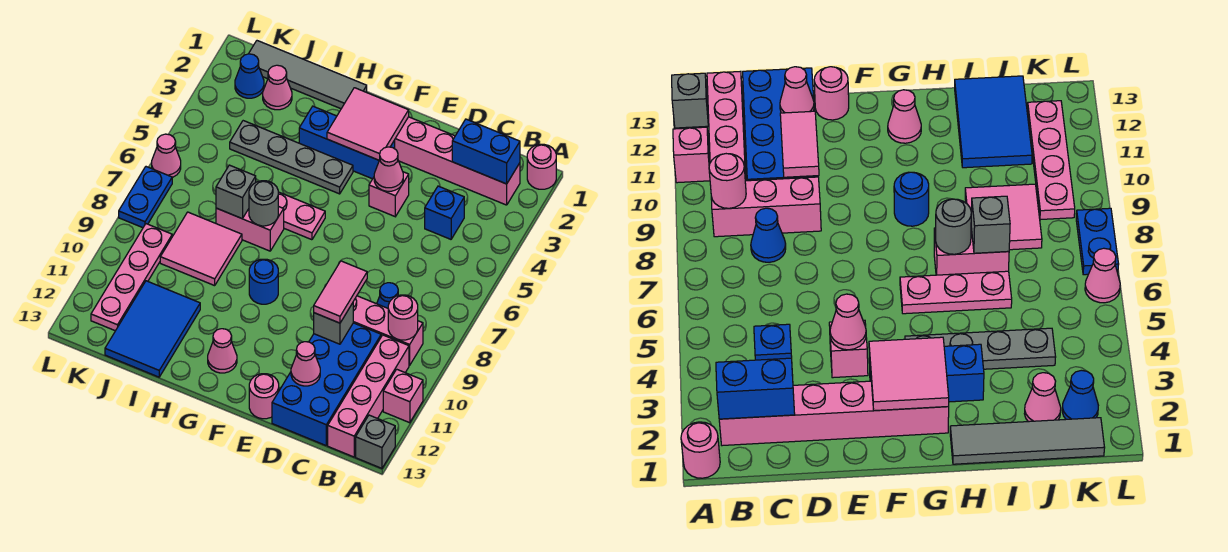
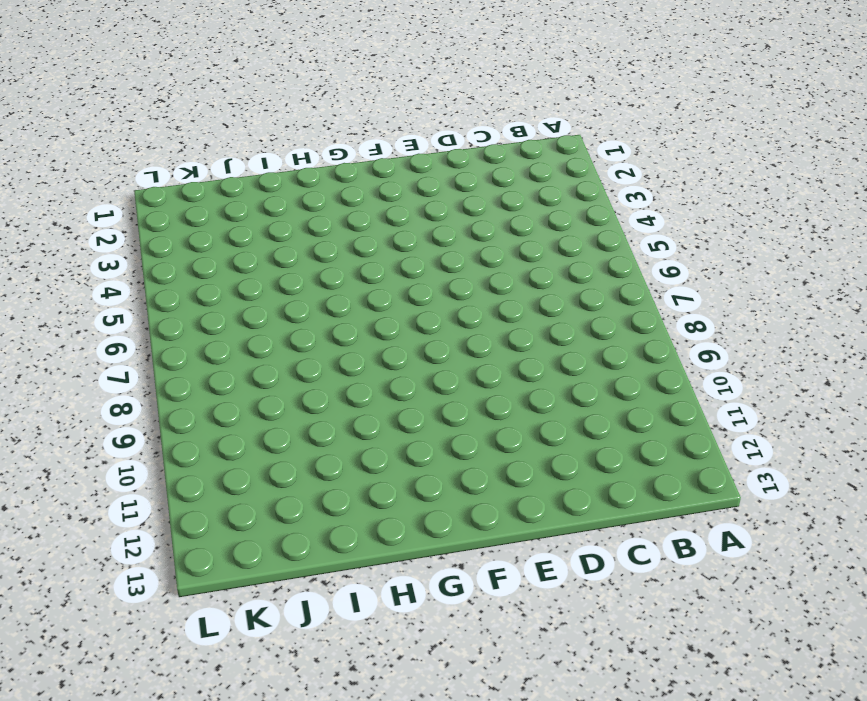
none -> pink round brick A1 level 1
none -> pink brick A11 level 1
none -> grey brick A13 level 1
none -> pink brick B2:G2 level 1

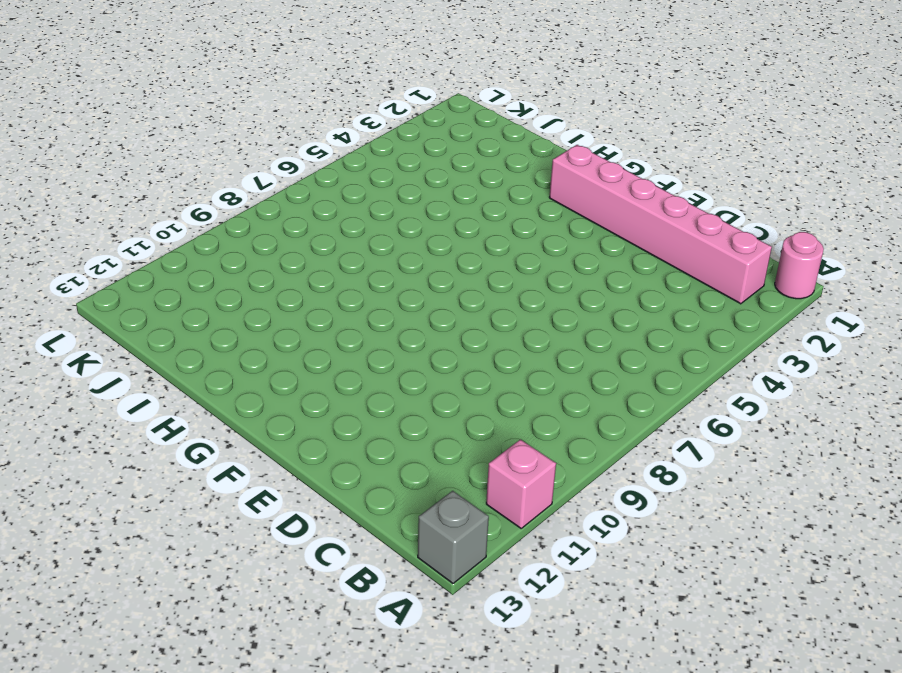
none -> pink brick B9:D9 level 1
none -> pink brick B10:B13 level 1
none -> blue brick C4 level 1
none -> blue cone C8 level 1

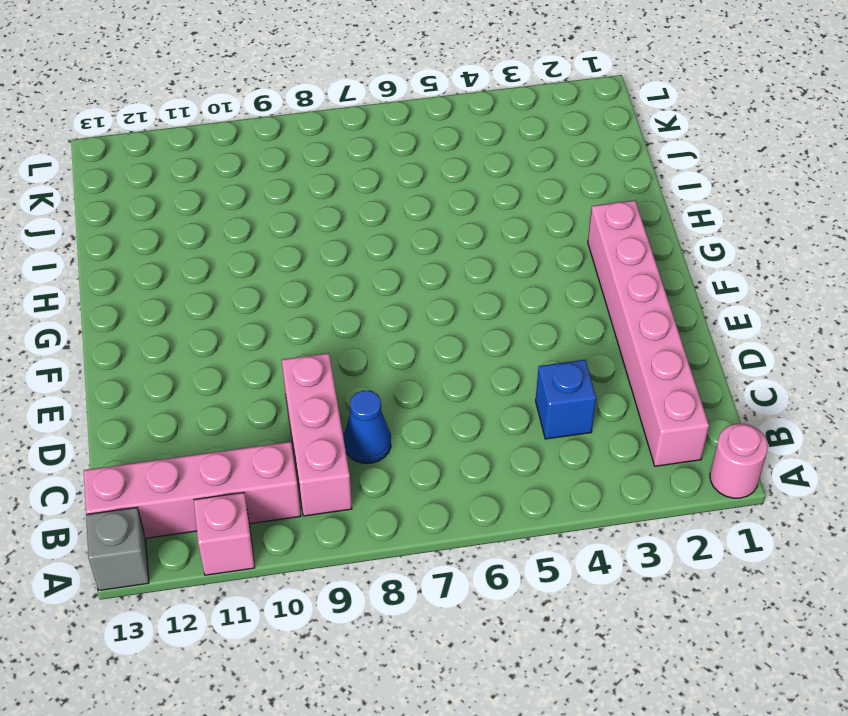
none -> blue brick C10:D13 level 1
none -> pink brick E4 level 1
none -> pink round brick E13 level 1
none -> blue brick F3:H3 level 1

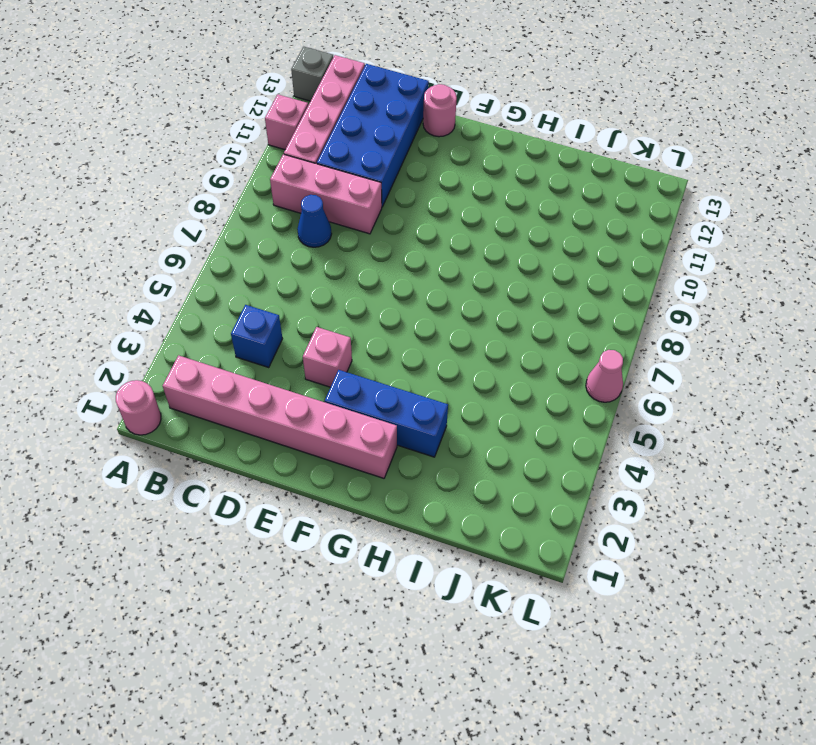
none -> grey plate G4:J4 level 1
none -> pink plate G6:I6 level 1
none -> blue round brick G9 level 1
none -> pink cone G12 level 1

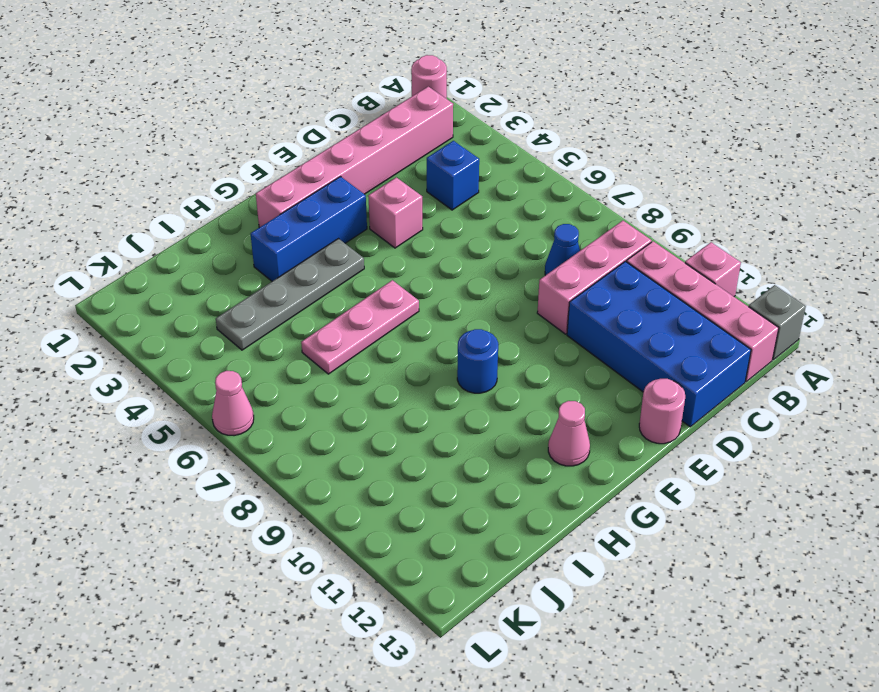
none -> grey tile H1:K1 level 1
none -> pink brick H7:I7 level 1
none -> pink tile I8:J9 level 1
none -> blue tile I11:J13 level 1

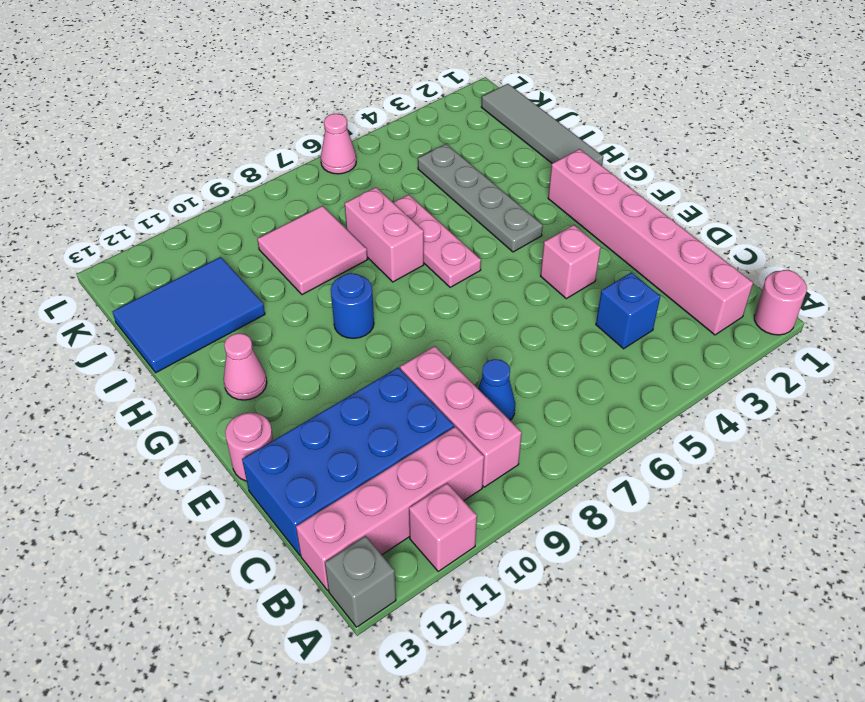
none -> blue brick F3:H3 level 1
none -> pink cone J2 level 1
none -> blue cone K2 level 1
none -> pink plate K9:K12 level 1

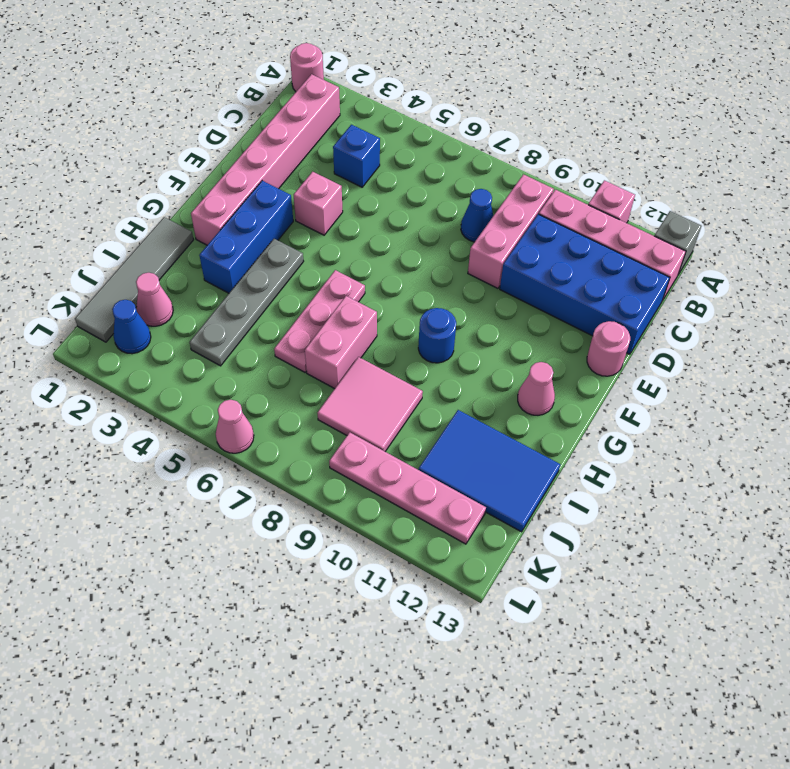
none -> blue plate L7:L8 level 1
none -> blue brick B2:C2 level 2
none -> pink round brick B9 level 2
none -> grey brick D10 level 2

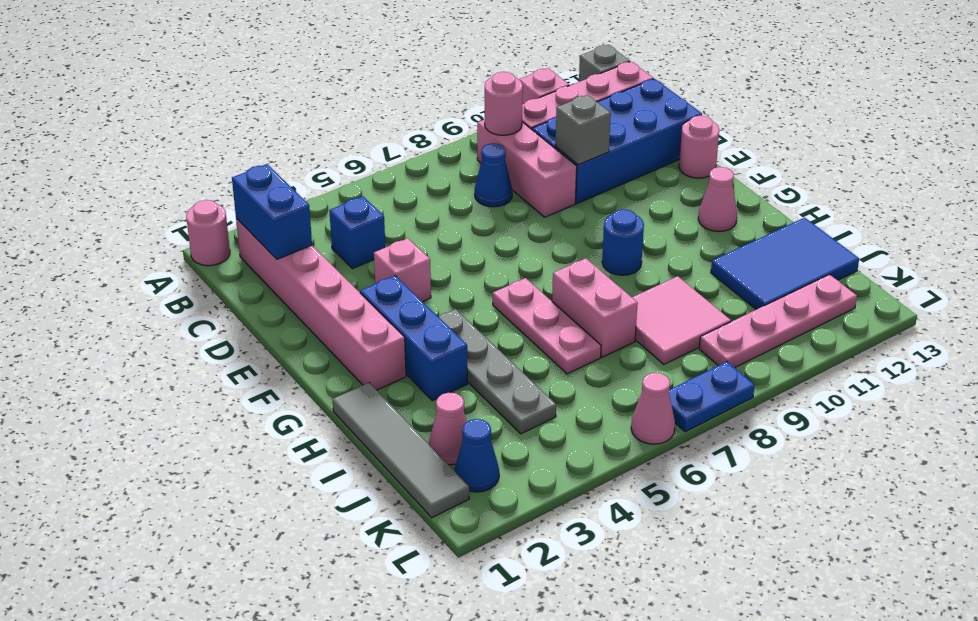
none -> pink cone D12 level 2
none -> pink cone E4 level 2
none -> pink tile F2:G3 level 2
none -> grey round brick H7 level 2

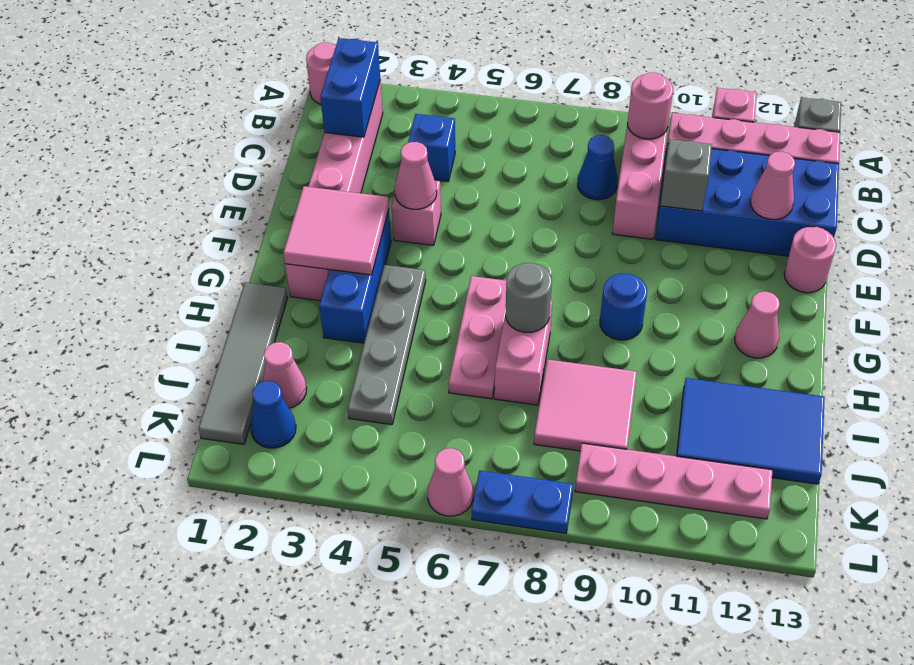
none -> grey brick I7 level 2
none -> pink tile D9:D10 level 3

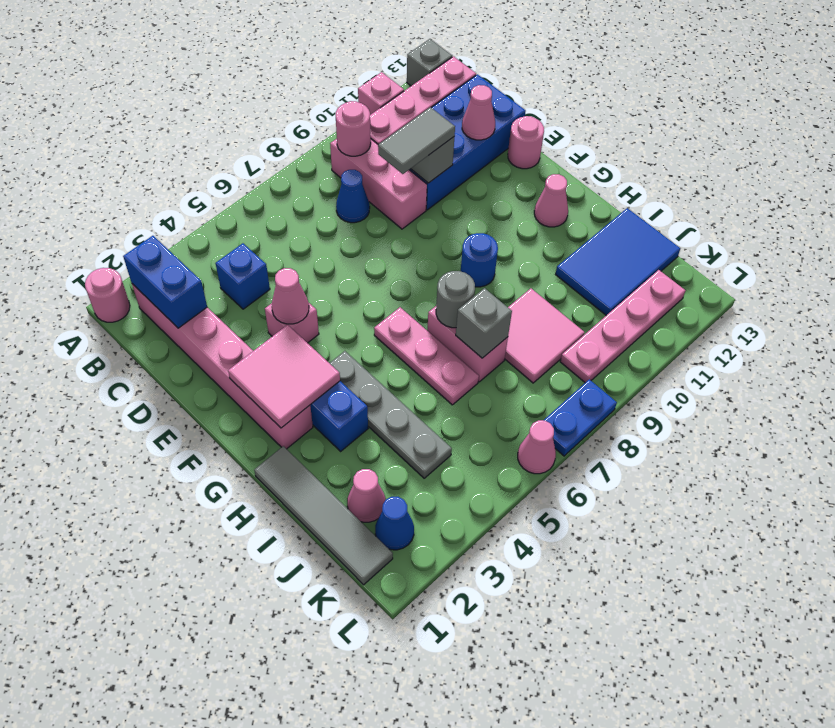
grey tile D9:D10 level 3 -> pink tile D9:D10 level 3

